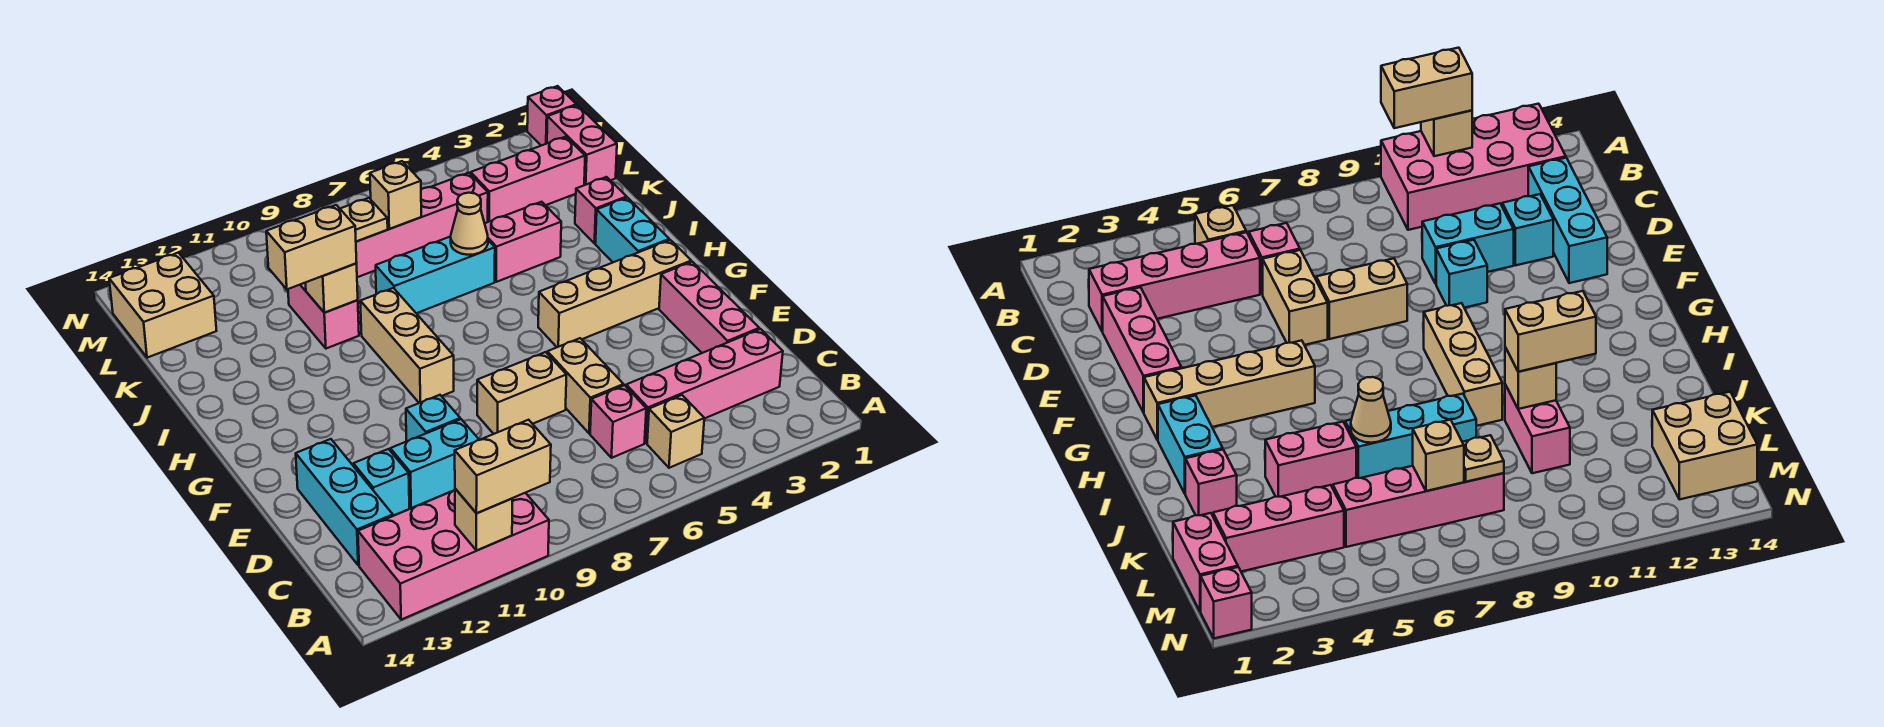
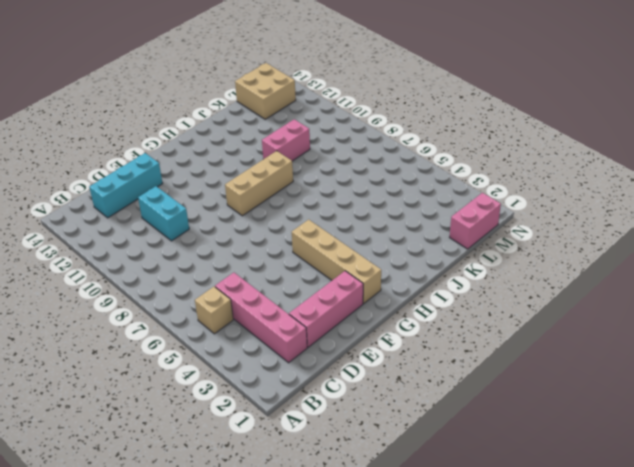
none -> pink brick A10:B13 level 1
none -> pink brick C6 level 1
none -> tan brick D6:E6 level 1
none -> cyan brick D12 level 1

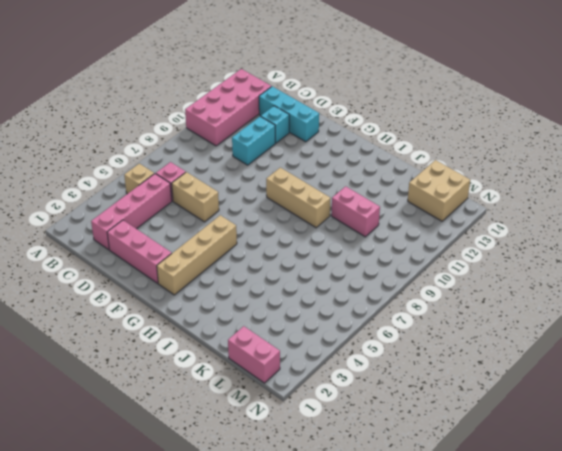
none -> tan brick E7:E8 level 1
none -> cyan brick E10 level 1
none -> cyan brick H2:I2 level 1
none -> pink brick J2 level 1

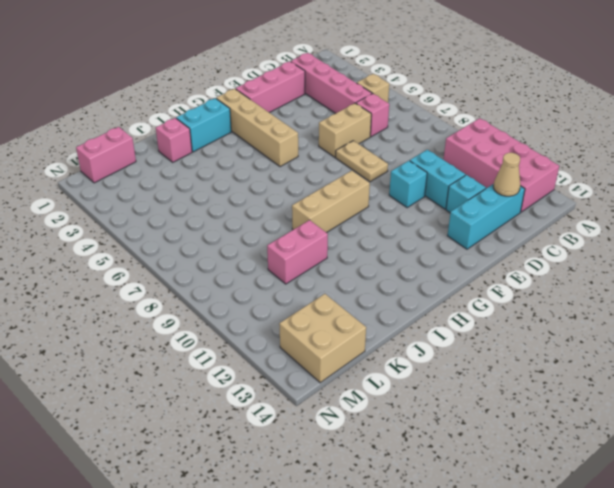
tan cone C13 level 2 -> tan cone J6 level 2
tan plate E7:E8 level 1 -> tan brick E7:E8 level 1
none -> pink brick J4:J5 level 1
none -> cyan brick J6:J8 level 1
none -> pink brick L2:L4 level 1
none -> pink brick L5:L8 level 1

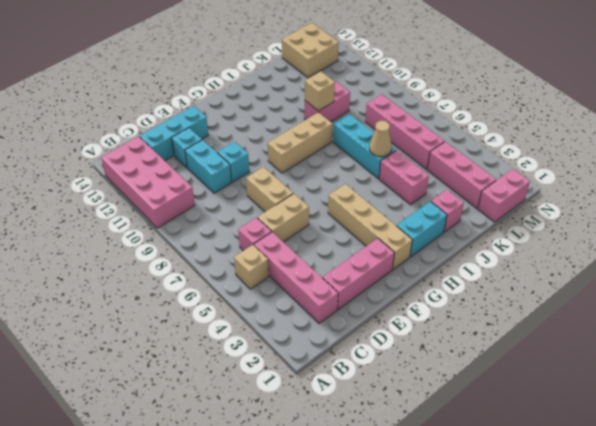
none -> pink brick N1 level 1
none -> tan brick A11 level 2
none -> tan brick L7 level 2
none -> tan plate L8 level 2

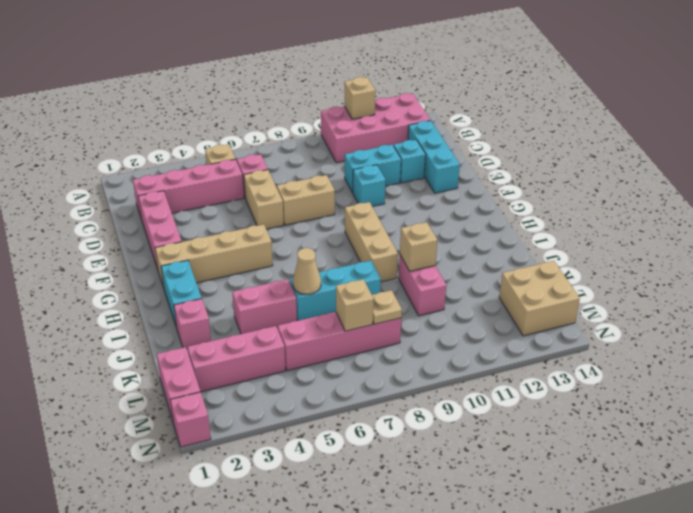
none -> tan brick A10:A11 level 3
none -> tan brick J10:J11 level 3

